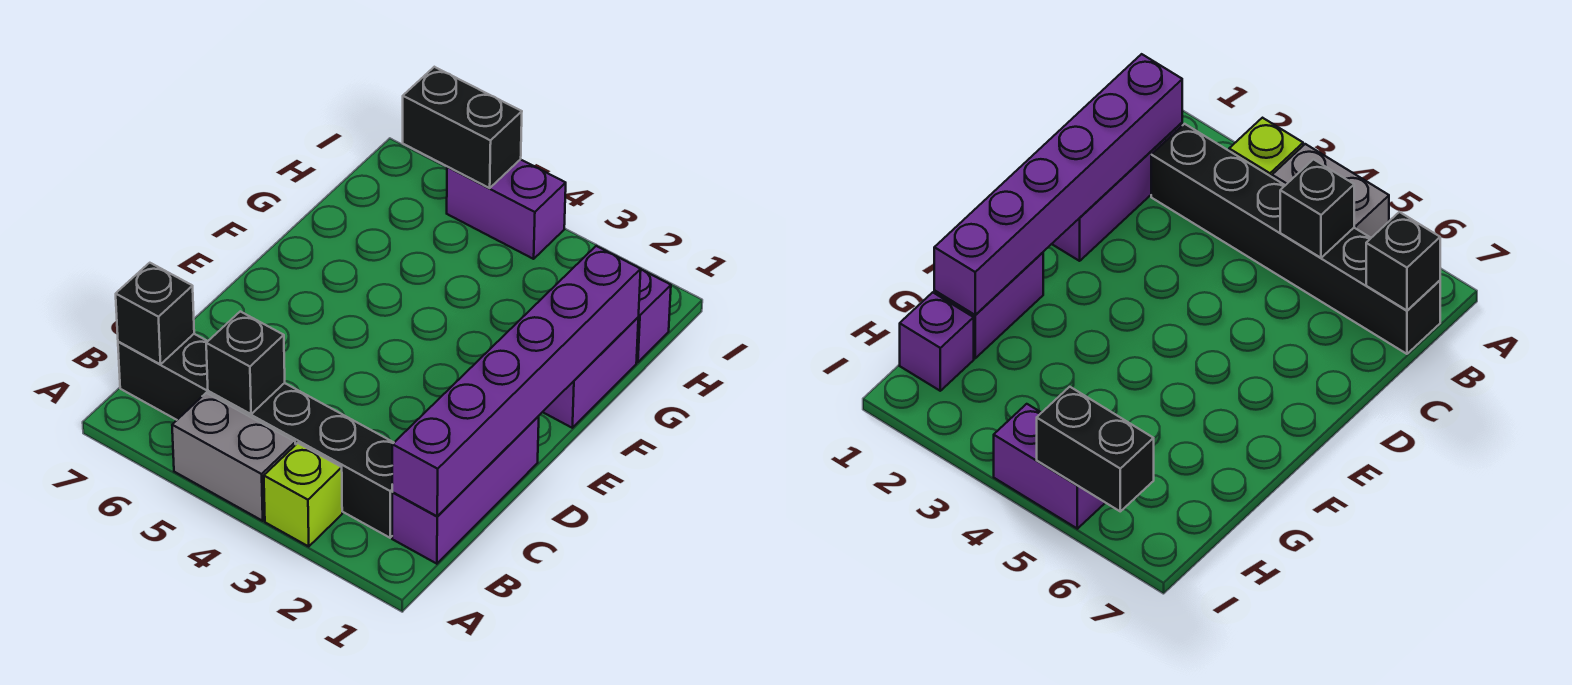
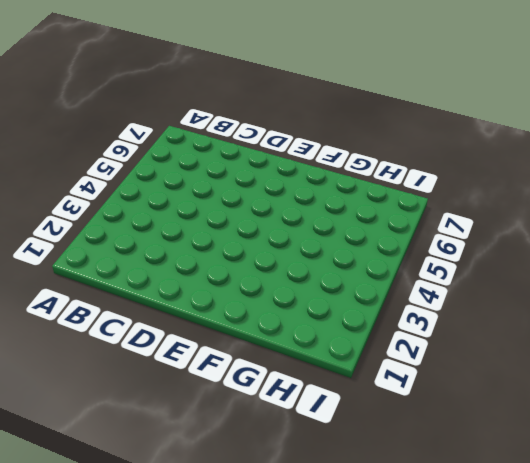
none -> lime brick A3 level 1
none -> grey brick A4:A5 level 1

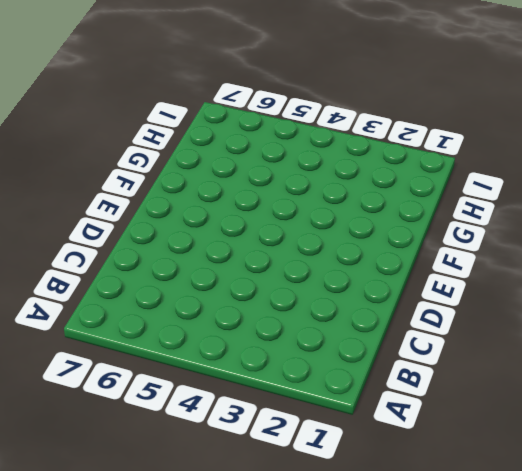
none -> lime brick A3 level 1
none -> grey brick A4:A5 level 1

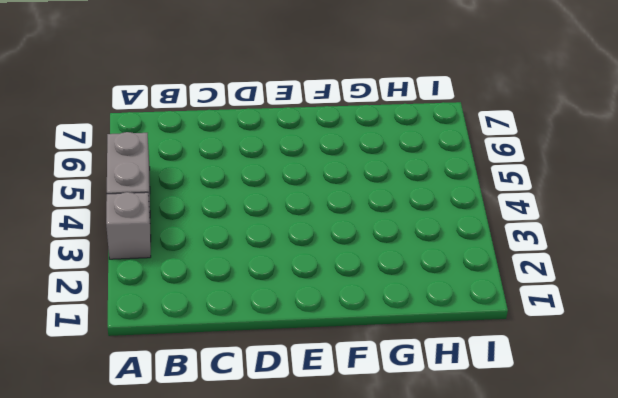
grey brick A3 level 1 -> lime brick A3 level 1
none -> purple brick B1:D1 level 1
none -> black brick B2:B7 level 1

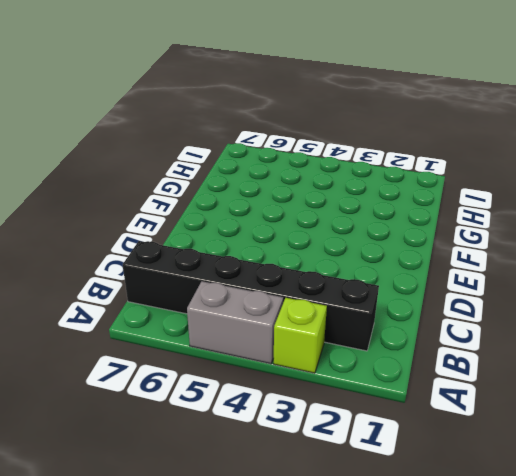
none -> purple brick B1:D1 level 1
none -> purple brick F1:G1 level 1

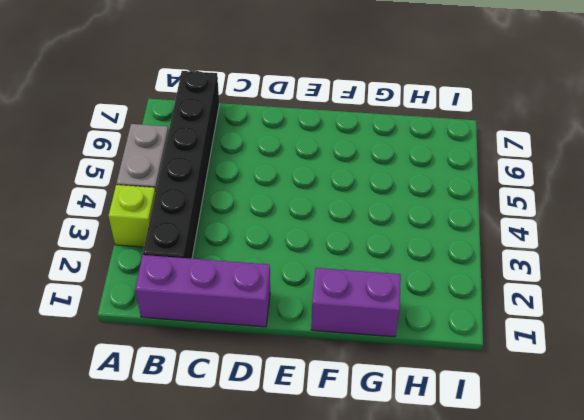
none -> purple brick H1 level 1
none -> purple brick I4:I5 level 1

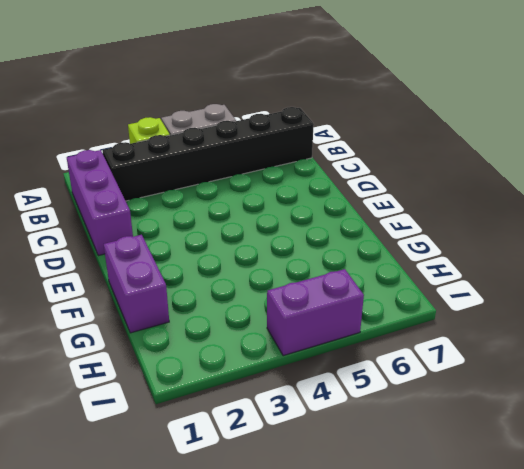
none -> purple brick H1 level 1
none -> purple brick B1:G1 level 2

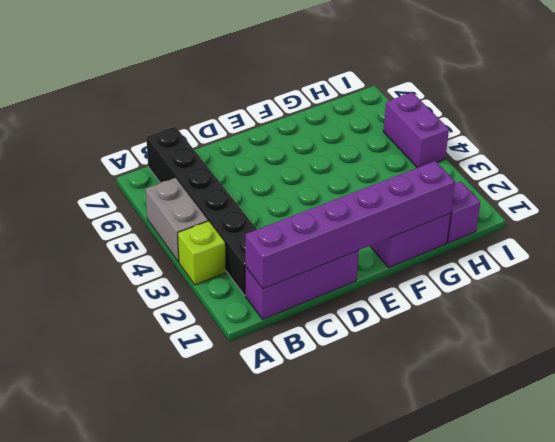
none -> black brick B5 level 2
none -> black brick B7 level 2

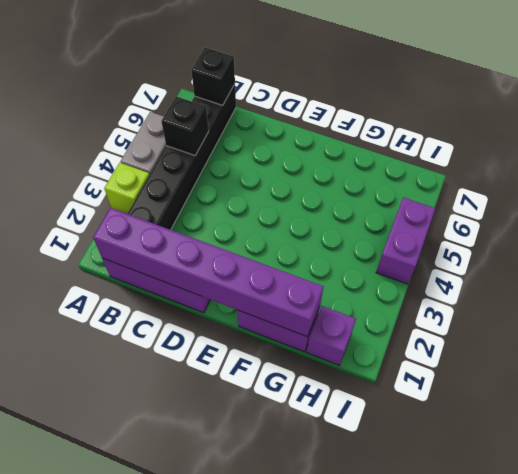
none -> black brick I5:I6 level 2

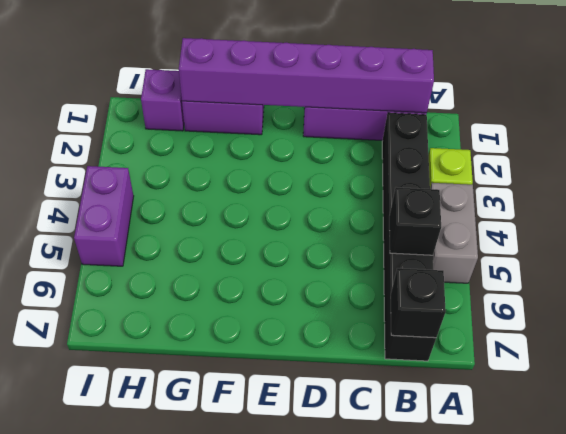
none -> black brick I5:I6 level 2

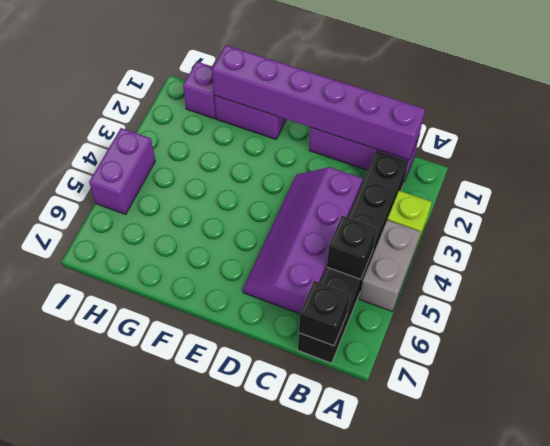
purple slope C3:D6 level 1 top C -> none
none -> black brick I5:I6 level 2

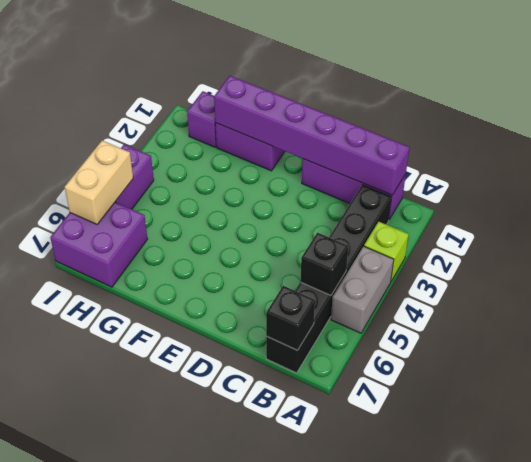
purple brick H6:I7 level 1 -> none
tan brick I5:I6 level 2 -> black brick I5:I6 level 2

